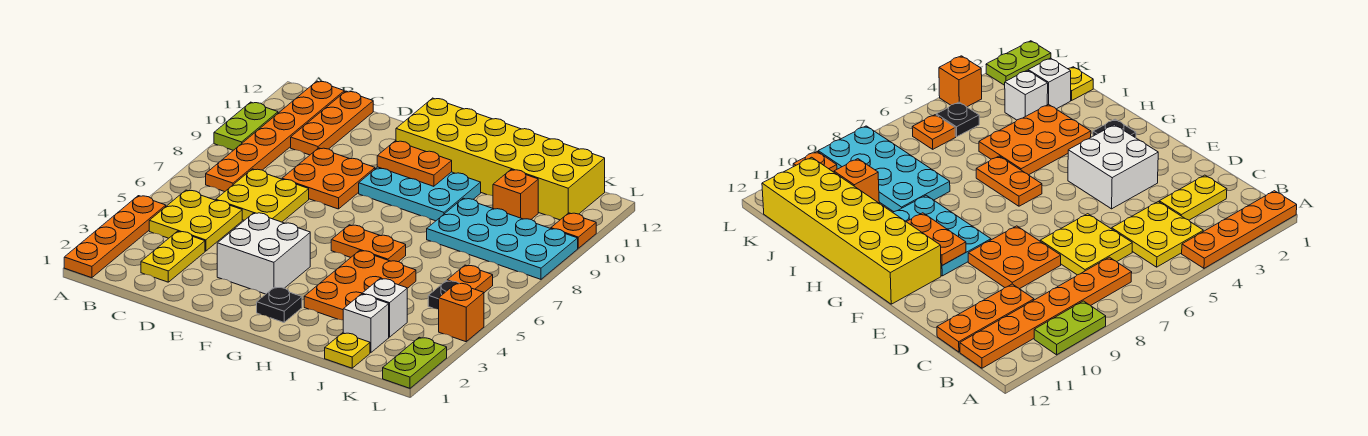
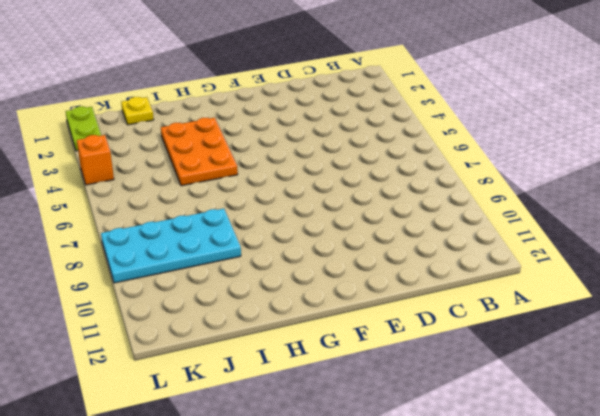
none -> orange plate A1:A4 level 1
none -> lime plate A9:A10 level 1
none -> yellow plate B4:C5 level 1

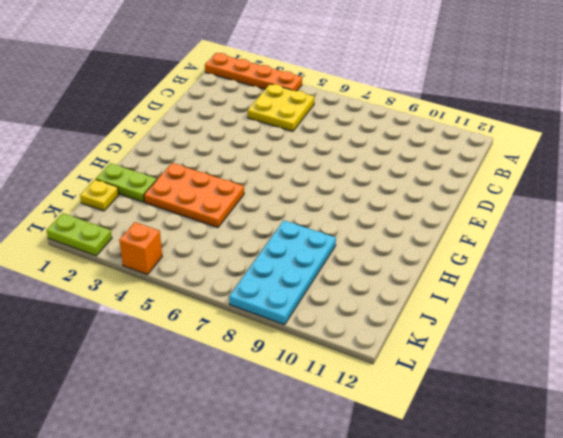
lime plate I1:I2 level 1 -> lime plate A9:A10 level 1
none -> orange plate B7:B12 level 1
none -> yellow plate C2:C3 level 1
none -> yellow plate C6:D7 level 1

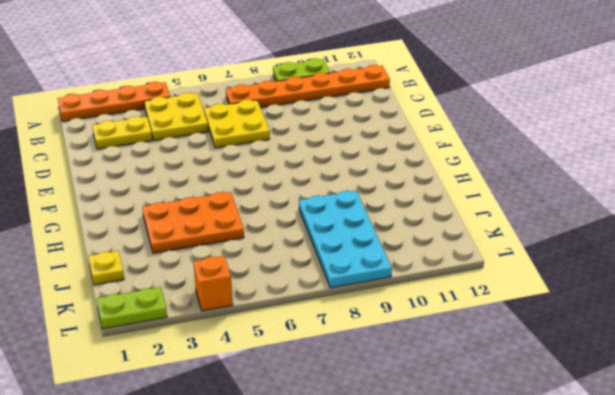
none -> orange plate C10:C12 level 1
none -> orange plate D8:E9 level 1
none -> white brick E3:F4 level 1

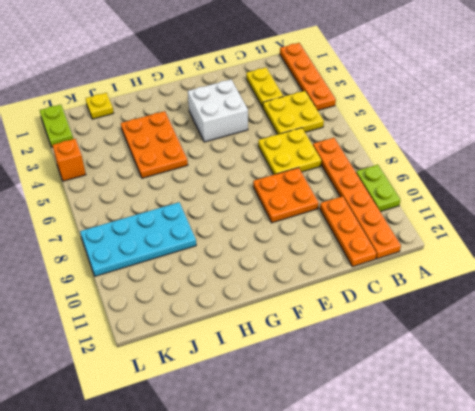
none -> cyan plate F9:H10 level 1
none -> yellow brick F11:K12 level 1
none -> black plate G2 level 1

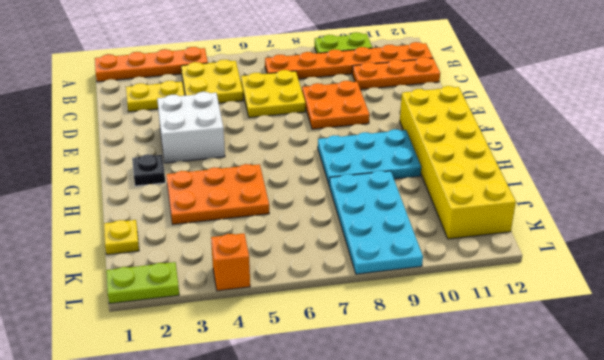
cyan plate G8:H10 level 1 -> cyan plate F9:H10 level 1
none -> orange plate G6:H6 level 1
none -> white brick J2 level 1
none -> white brick J3 level 1

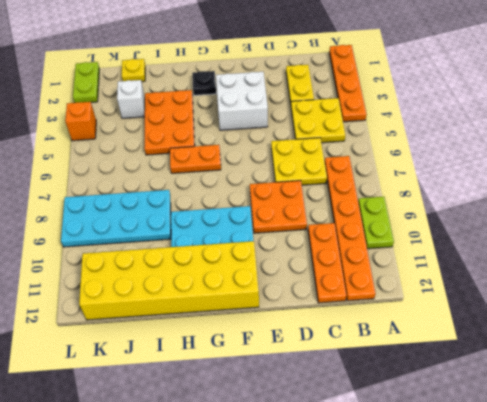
none -> white brick J2 level 1
none -> orange brick J10 level 1
none -> black plate K5 level 1

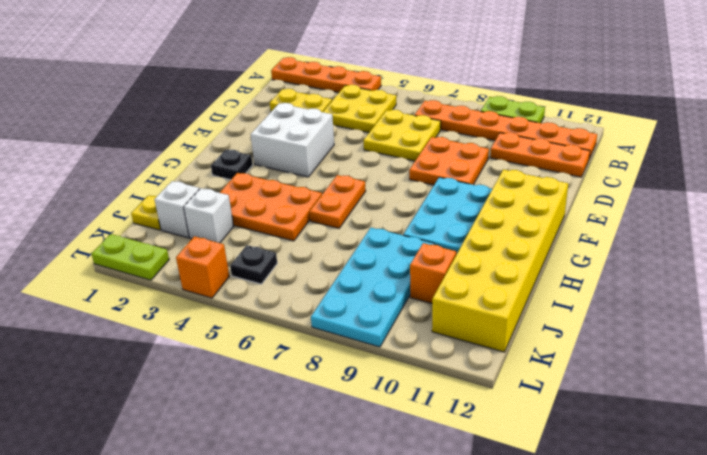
none -> orange plate K6 level 1
none -> orange plate L10 level 1
none -> orange plate F10:G10 level 2

